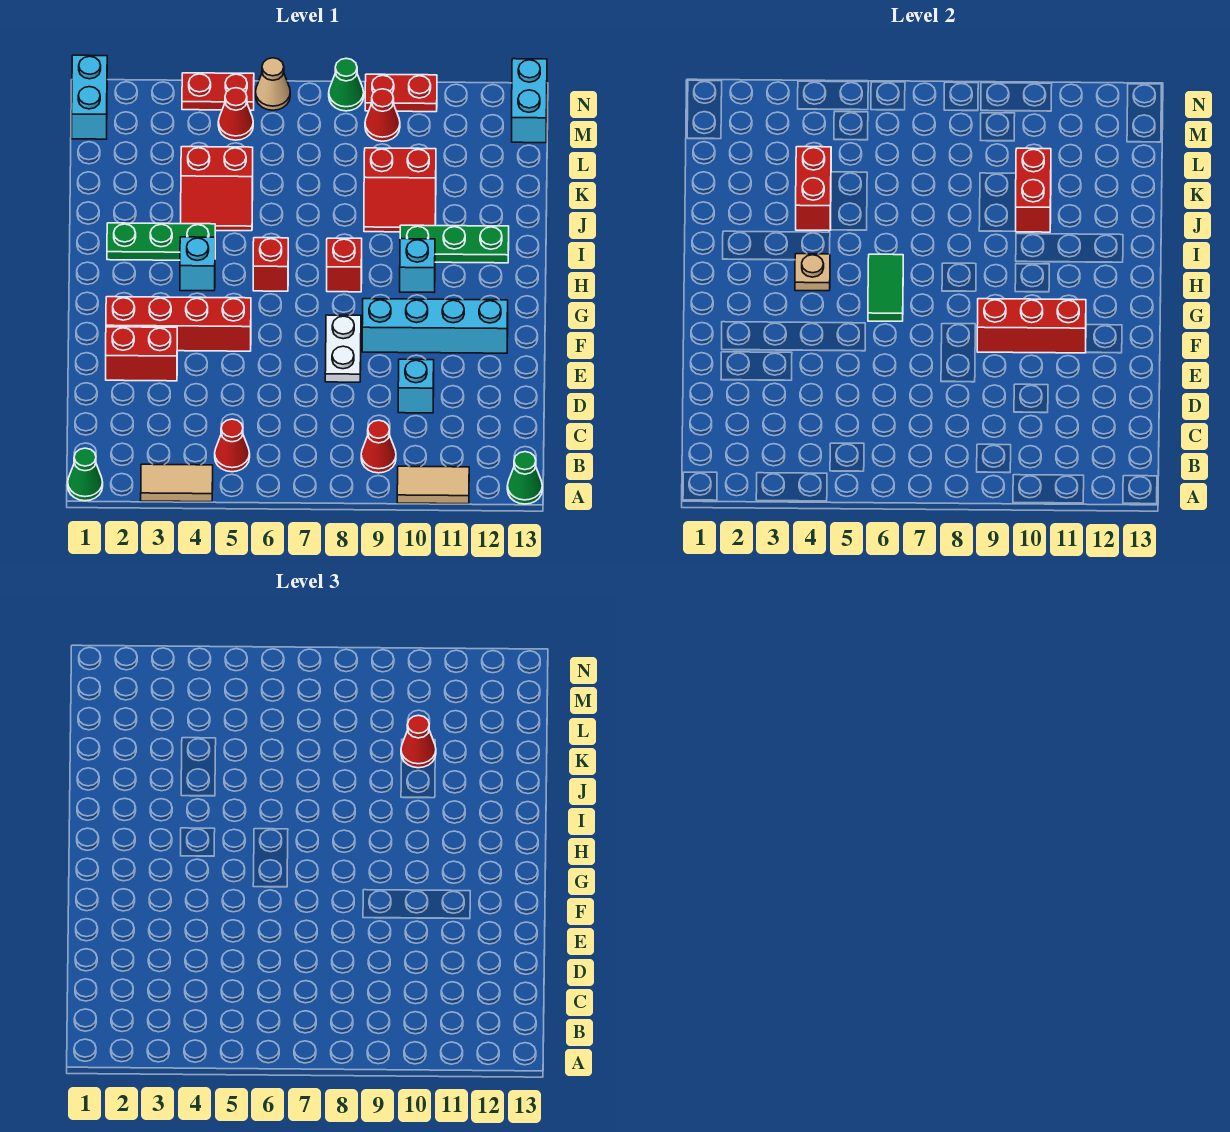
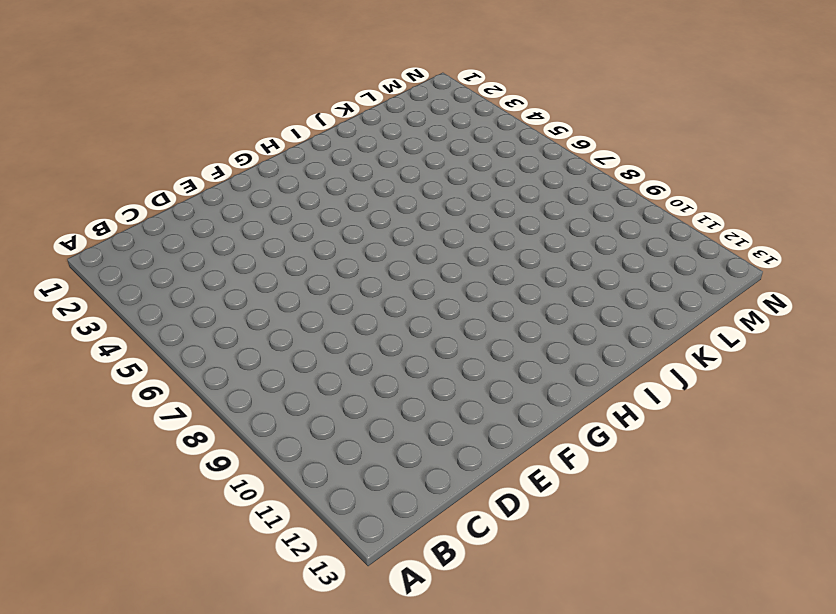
none -> green cone A1 level 1
none -> tan tile A3:A4 level 1
none -> tan tile A10:A11 level 1
none -> green cone A13 level 1

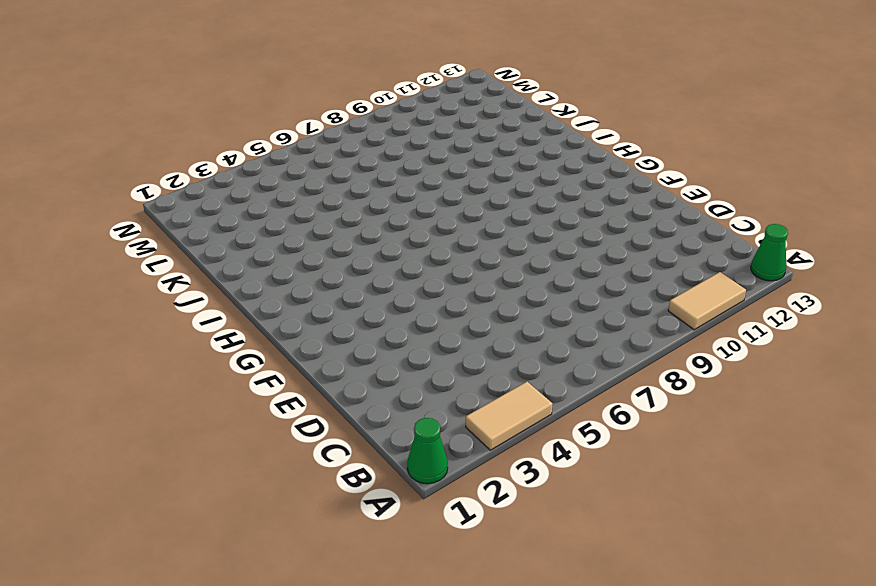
none -> red cone B5 level 1
none -> red cone B9 level 1
none -> cyan brick D10 level 1
none -> red brick E2:E3 level 1

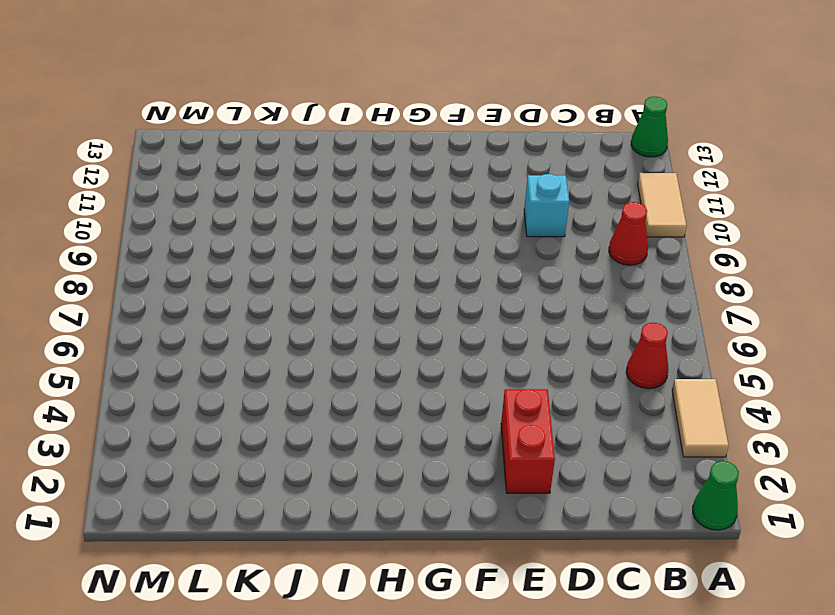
none -> white plate E8:F8 level 1
none -> red brick F2:F5 level 1
none -> cyan brick F9:F12 level 1
none -> cyan brick H4 level 1

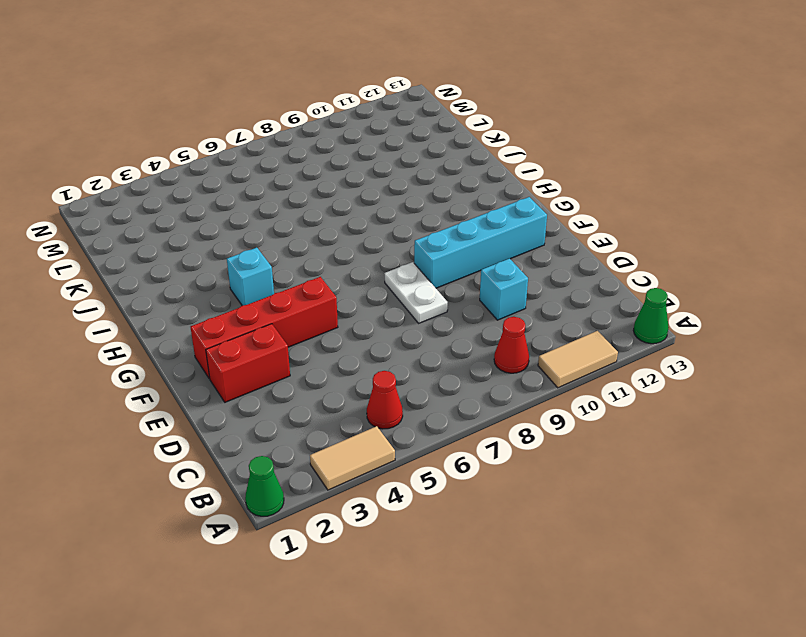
none -> red brick H6 level 1
none -> red brick H8 level 1
none -> cyan brick H10 level 1
none -> green plate I2:I4 level 1

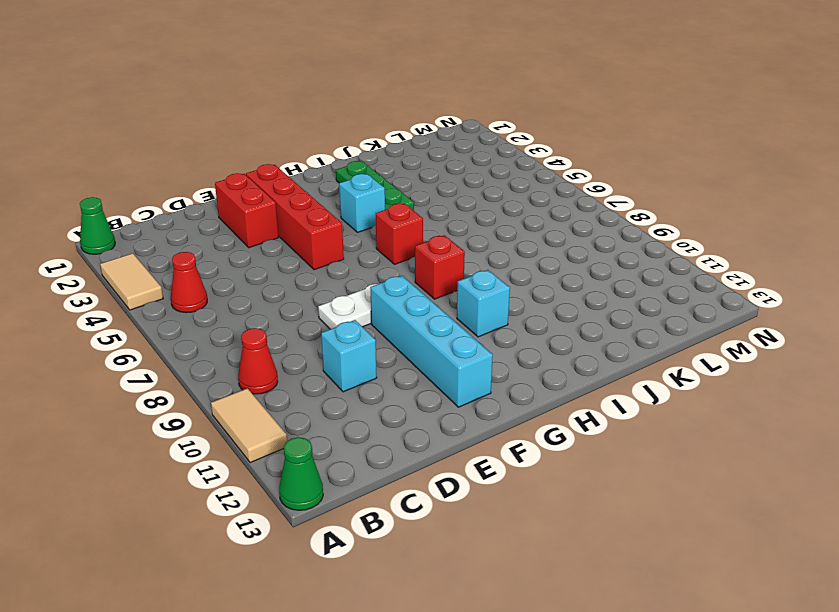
none -> green plate I10:I12 level 1
none -> red slope J4:K5 level 1 top K
none -> red slope J9:K10 level 1 top K
none -> cyan brick M1:N1 level 1

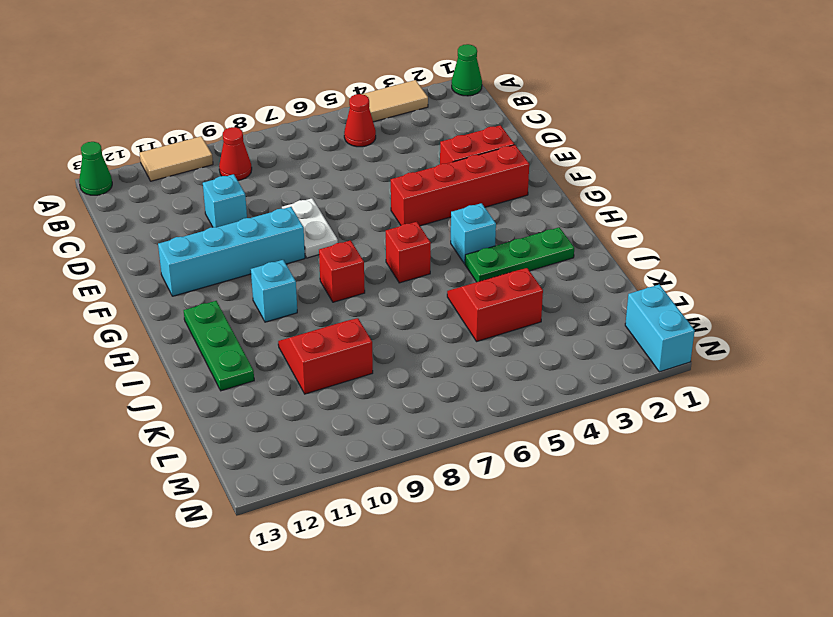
green plate H12:J12 level 1 -> green plate I10:I12 level 1
none -> red cone M5 level 1
none -> red cone M9 level 1
none -> cyan brick M13:N13 level 1
none -> red plate N4:N5 level 1

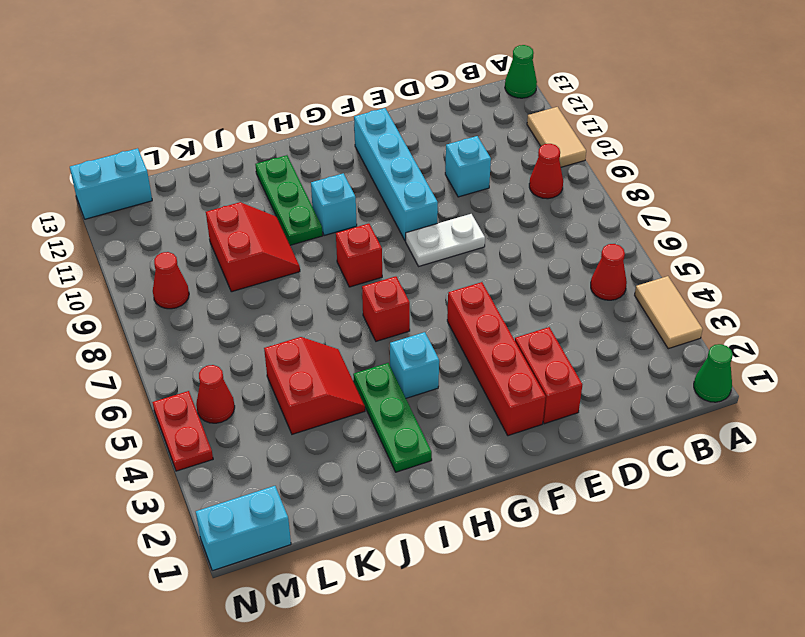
none -> tan cone N6 level 1
none -> green cone N8 level 1
none -> red plate N9:N10 level 1
none -> red brick F9:F11 level 2

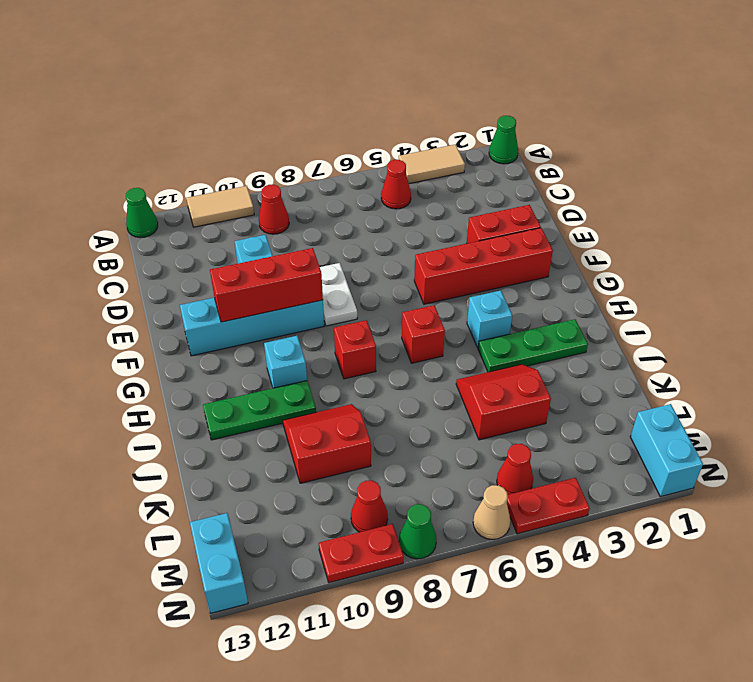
none -> green tile G6:H6 level 2
none -> tan plate H4 level 2
none -> red brick J4:K4 level 2
none -> red brick J10:K10 level 2

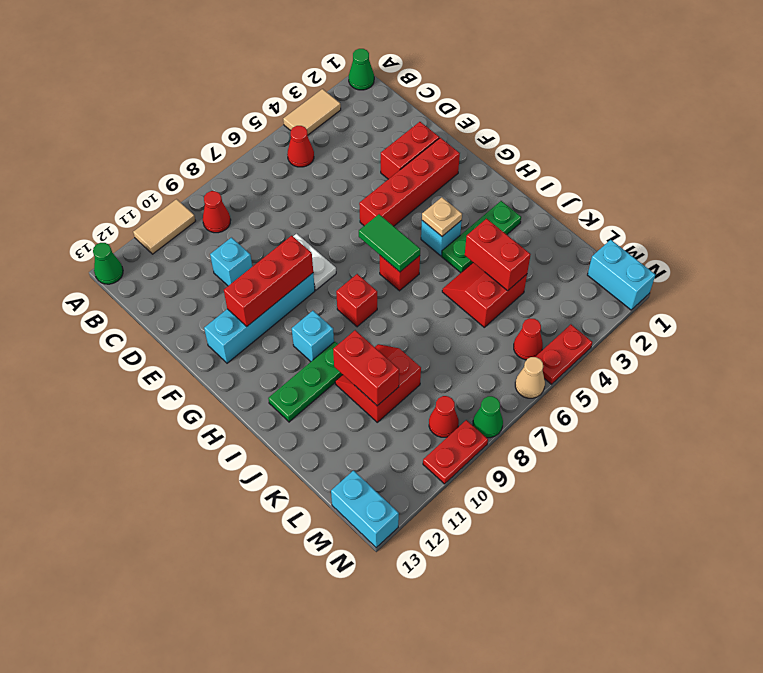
none -> red cone K10 level 3

